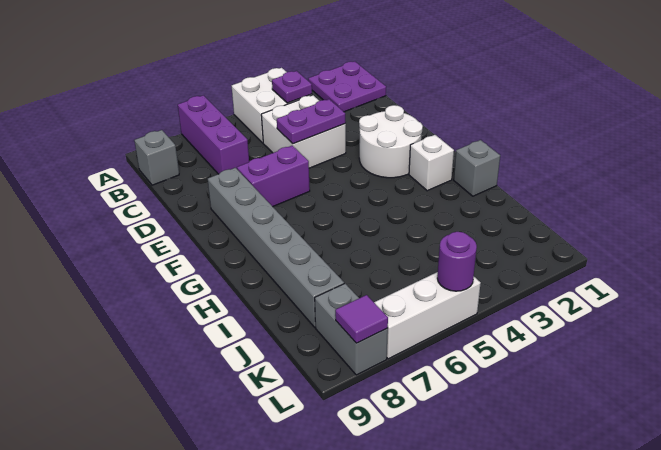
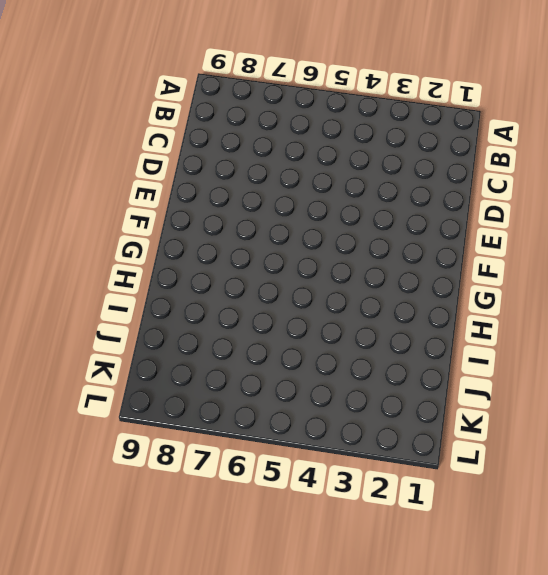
none -> purple plate A1:B2 level 1
none -> white brick A4:B5 level 1
none -> purple brick A7:C7 level 1

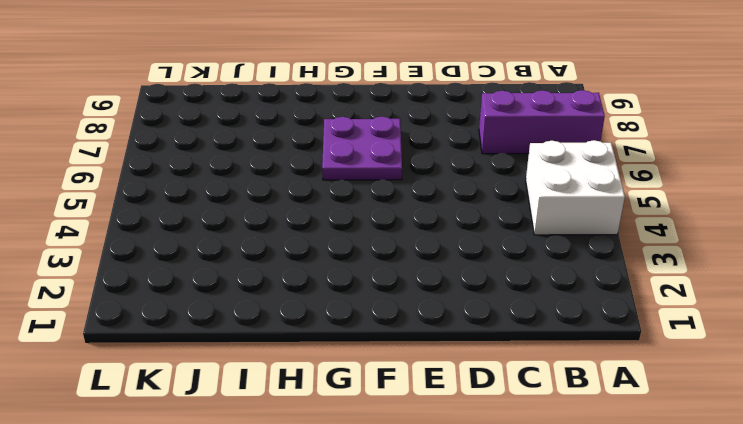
purple plate F6:G7 level 1 -> purple plate A1:B2 level 1
none -> grey brick B9 level 1
none -> white brick C4:D5 level 1
none -> white round brick E2:F3 level 1

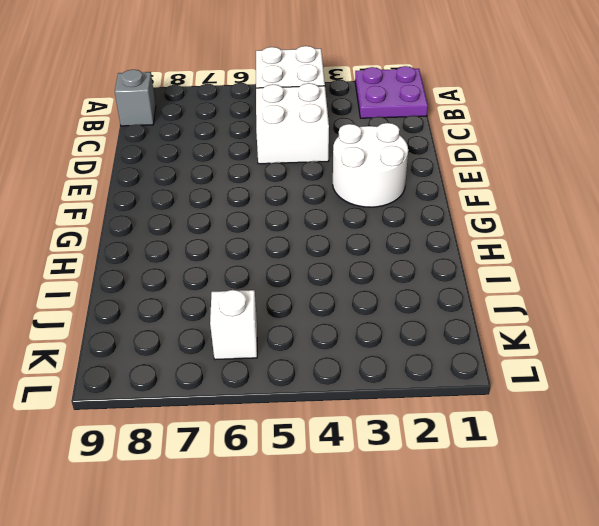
white brick K6 level 1 -> white brick G2 level 1
none -> purple brick A7:C7 level 1
none -> purple brick E6:E7 level 1
none -> grey brick E8:J8 level 1

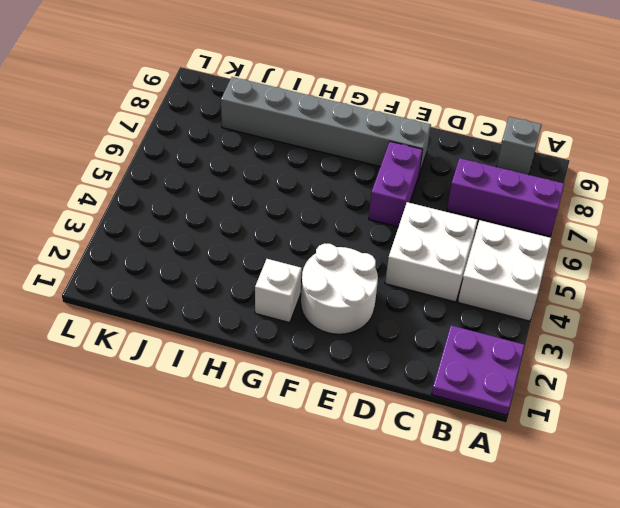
none -> grey brick H1 level 1
none -> grey brick K8:L8 level 1
none -> white brick L5:L7 level 1

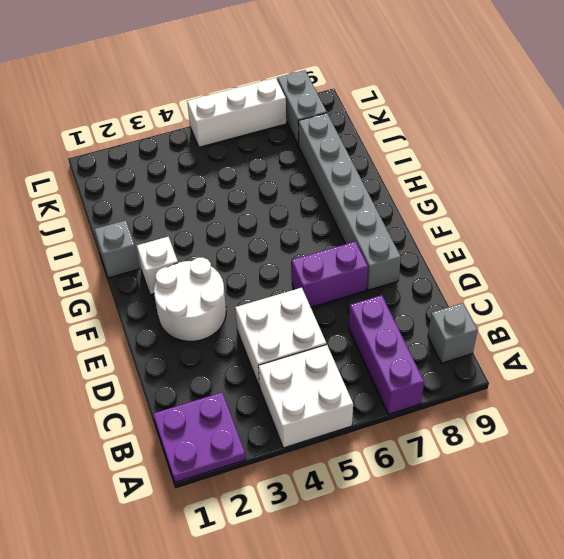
none -> purple plate B4 level 2
none -> purple plate D4:D5 level 2
none -> purple round brick L5 level 2

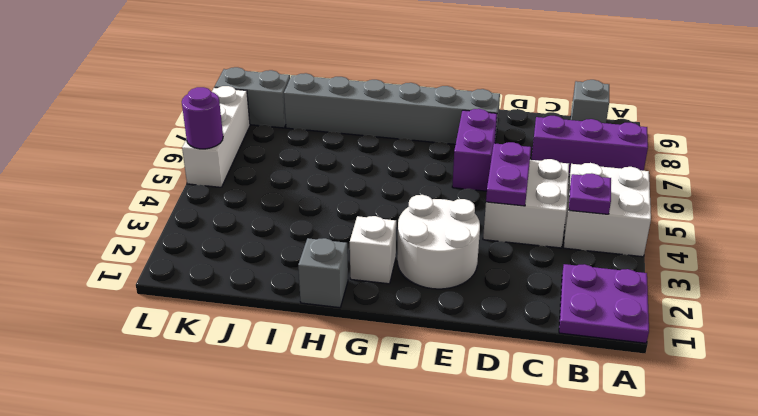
none -> purple tile L8 level 2

